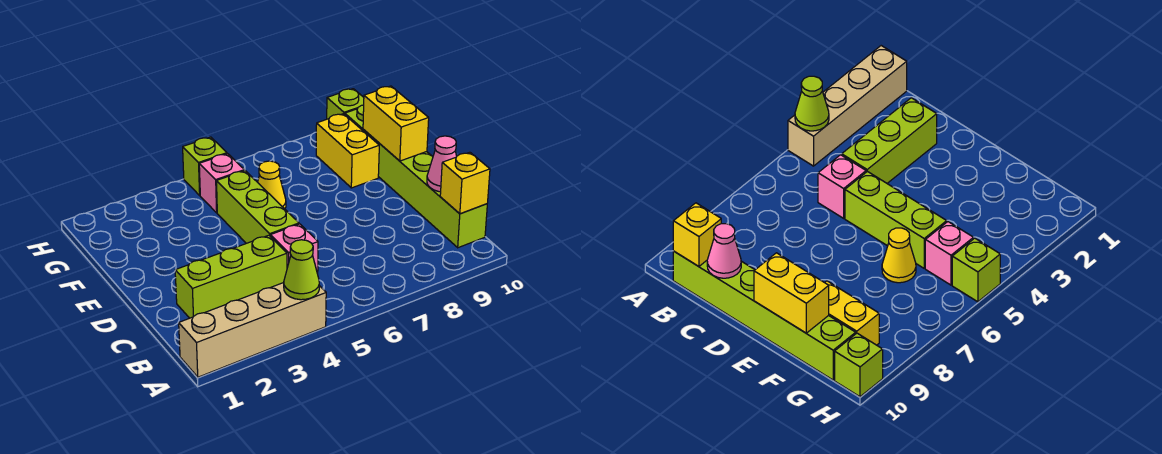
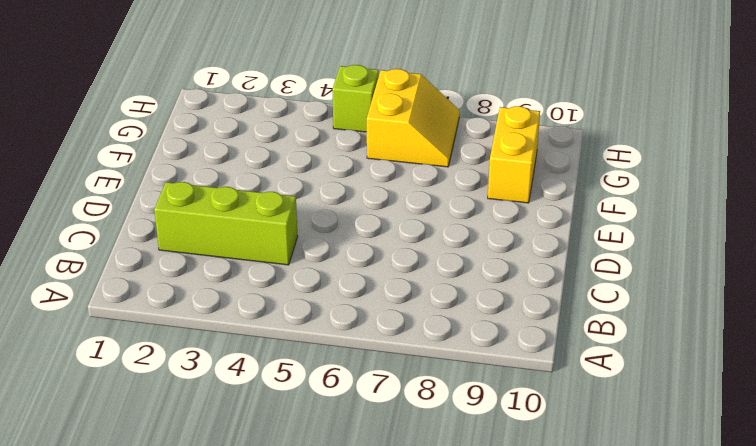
yellow slope G6:H7 level 1 top 6 -> none
none -> tan brick A1:A4 level 1
none -> lime brick B10:G10 level 1
none -> pink brick C5 level 1

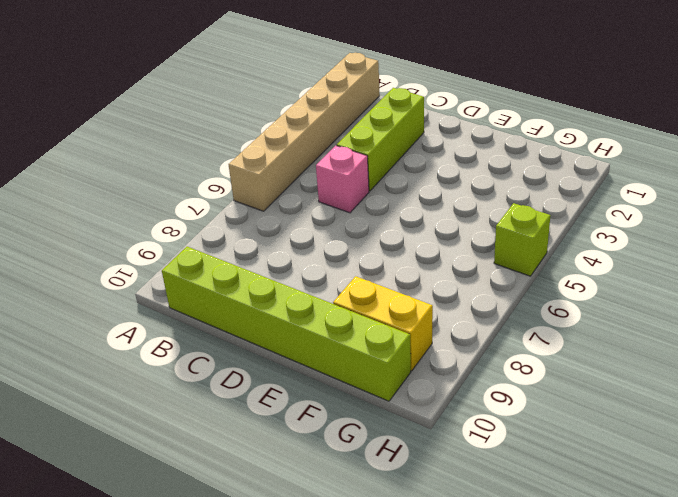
tan brick A1:A6 level 1 -> tan brick A1:A4 level 1
none -> lime brick D5:F5 level 1
none -> yellow cone F6 level 1
none -> pink brick G5 level 1

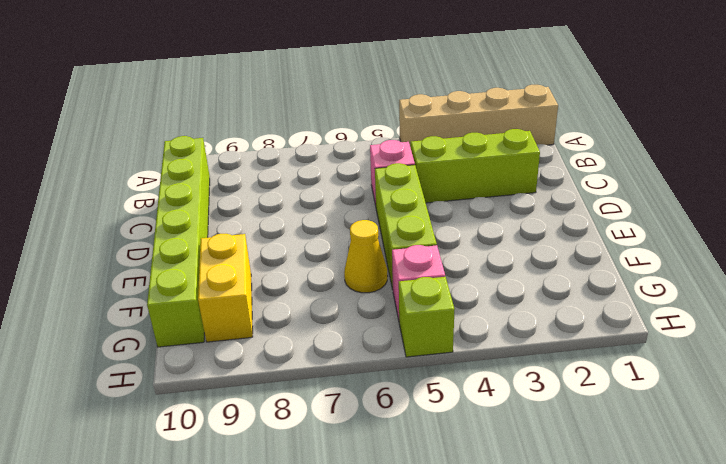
none -> lime brick H10 level 1
none -> lime cone A4 level 2
none -> yellow brick B10 level 2

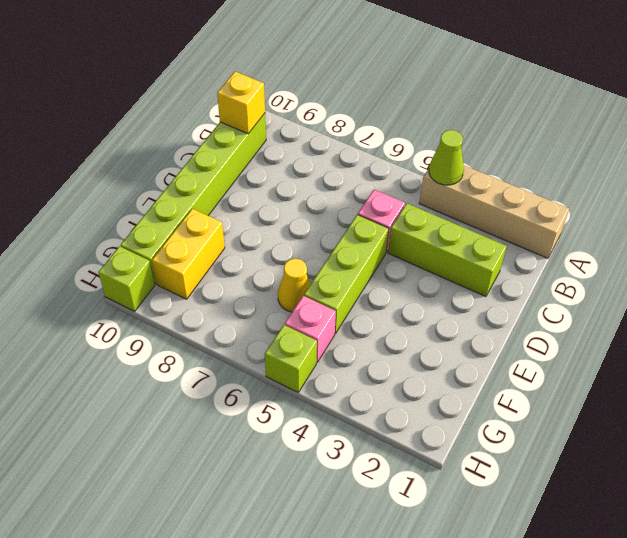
none -> pink cone C10 level 2
none -> yellow brick E10:F10 level 2

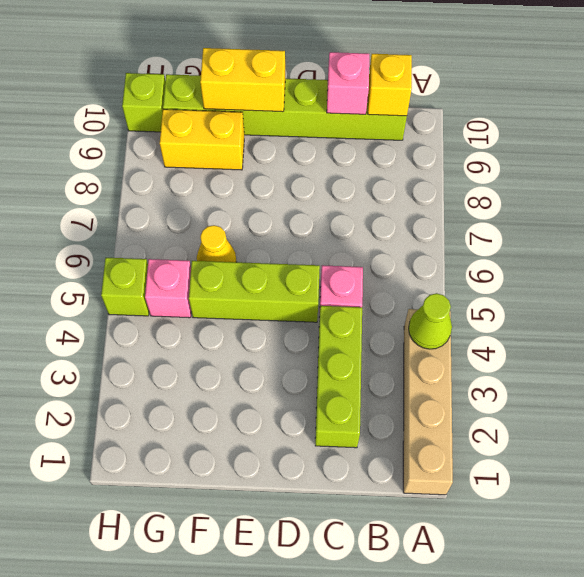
pink brick C10 level 2 -> pink cone C10 level 2

